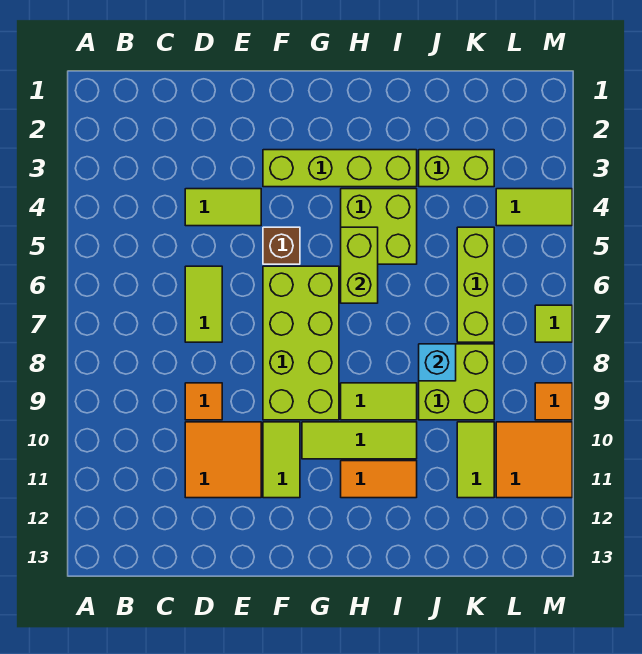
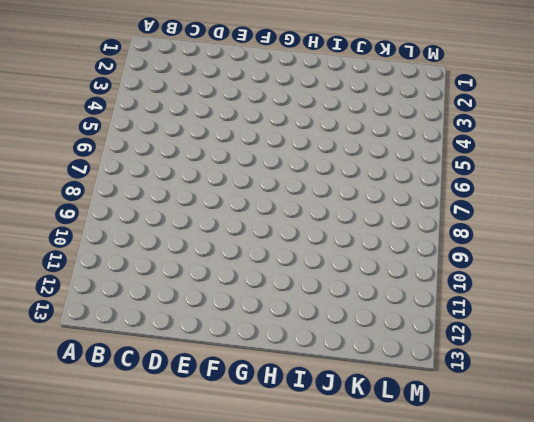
none -> lime tile D4:E4 level 1
none -> lime tile D6:D7 level 1
none -> orange tile D9 level 1

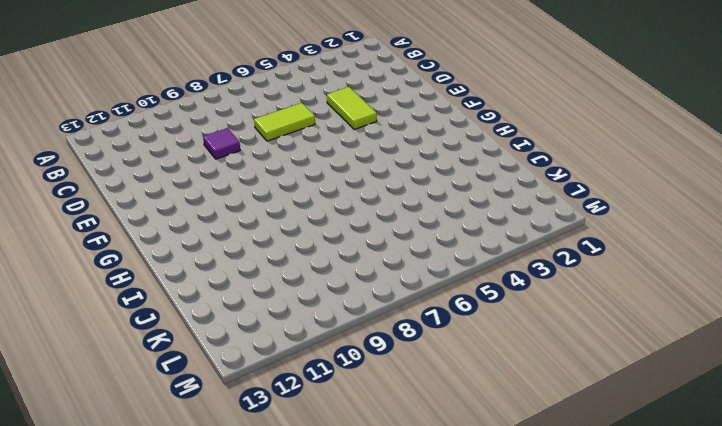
purple tile D9 level 1 -> orange tile D9 level 1
none -> orange tile D10:E11 level 1
none -> lime brick F3:I3 level 1
none -> brown brick F5 level 1

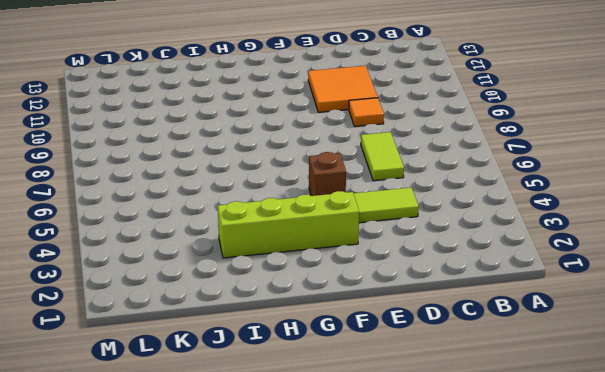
none -> lime brick F6:G9 level 1
none -> lime tile F10:F11 level 1
none -> lime tile G10:I10 level 1

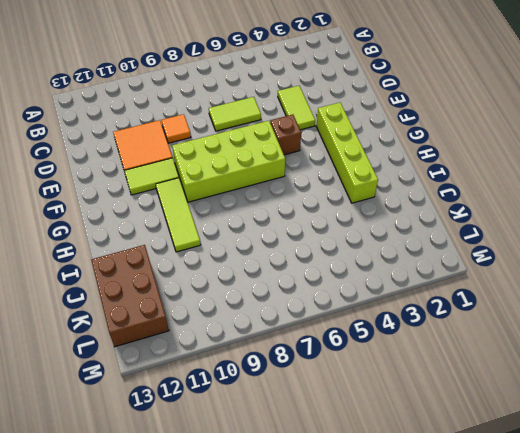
brown brick J12:L13 level 1 -> none
none -> lime brick H4:I5 level 1
none -> lime tile H9:I9 level 1
none -> orange tile H11:I11 level 1

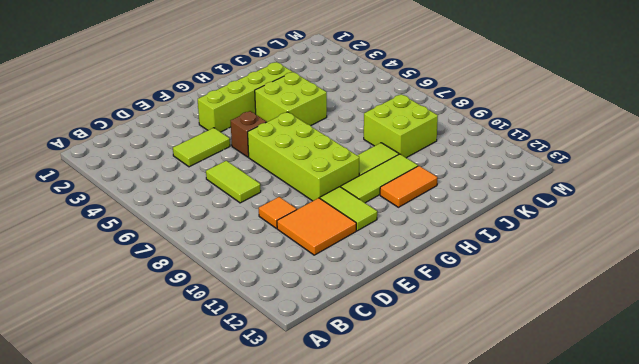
none -> lime brick J3:K3 level 1
none -> lime brick K5:K7 level 1
none -> lime tile K10:K11 level 1

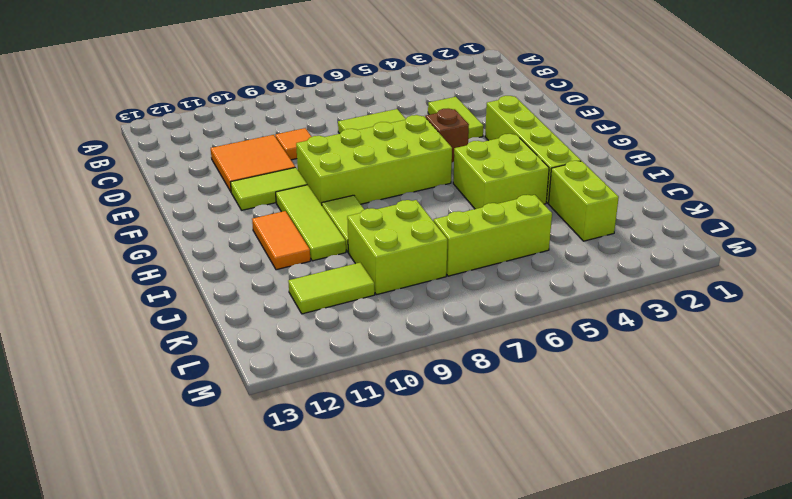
none -> lime tile L4:M4 level 1
none -> orange tile L10:M11 level 1
none -> lime tile M7 level 1

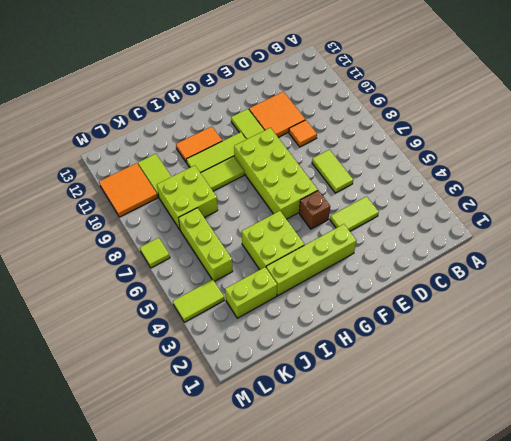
none -> orange tile M9 level 1
none -> lime brick H5:H6 level 2
none -> cyan brick J8 level 2

